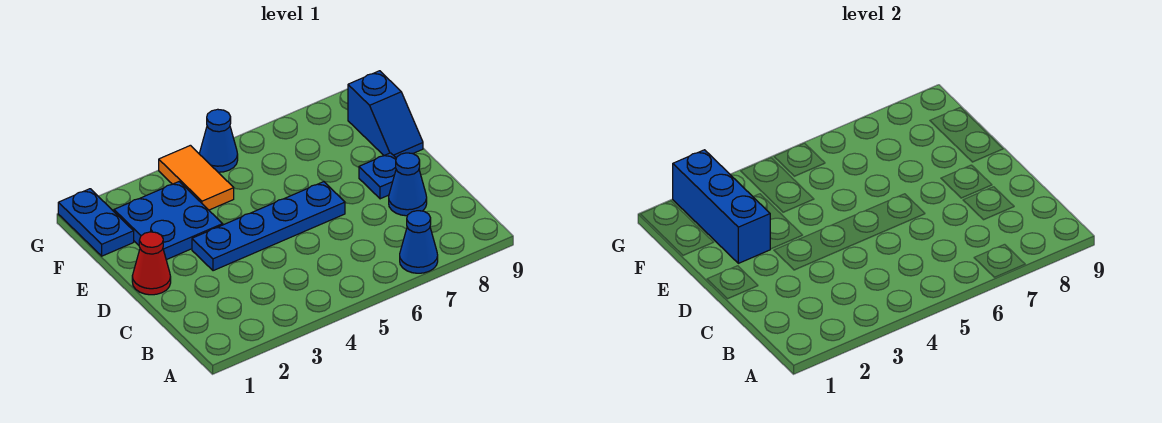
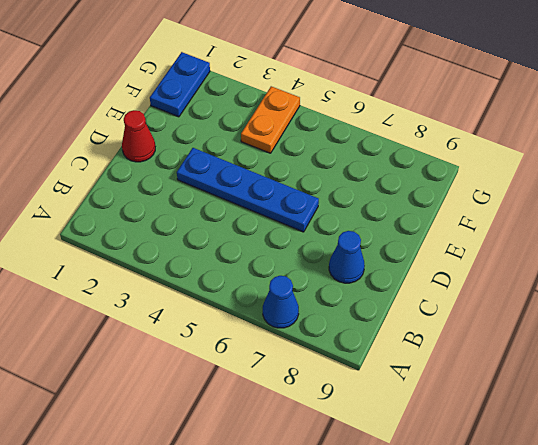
orange plate F4:G4 level 1 -> orange tile F4:G4 level 1
none -> blue plate D8 level 1
none -> blue plate E2:F3 level 1

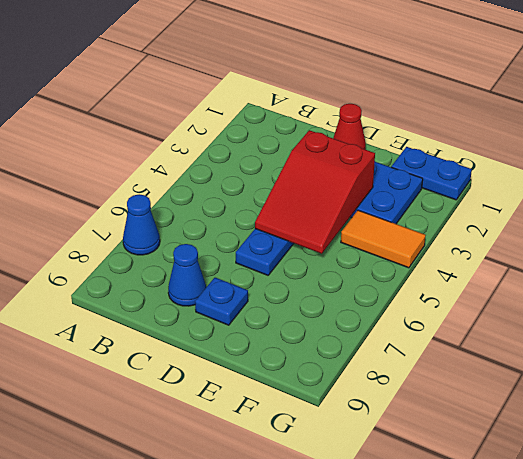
red slope D3:E5 level 2 top 3 -> none
none -> blue slope E9:F9 level 1 top F
none -> blue cone G5 level 1

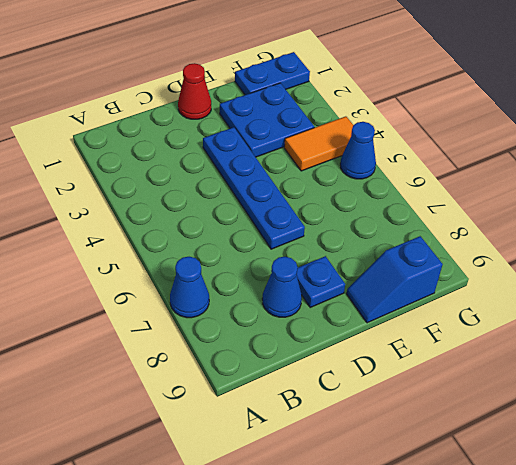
none -> blue brick E2:G2 level 2

